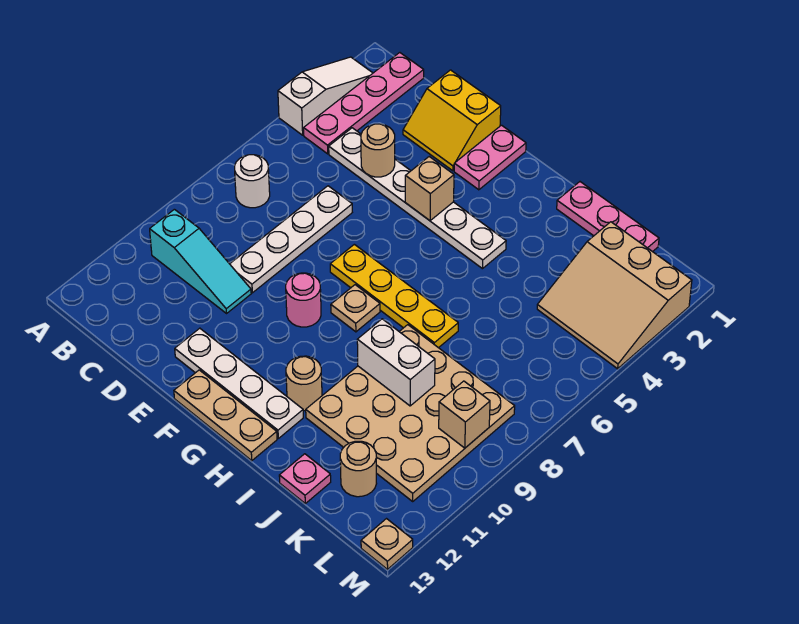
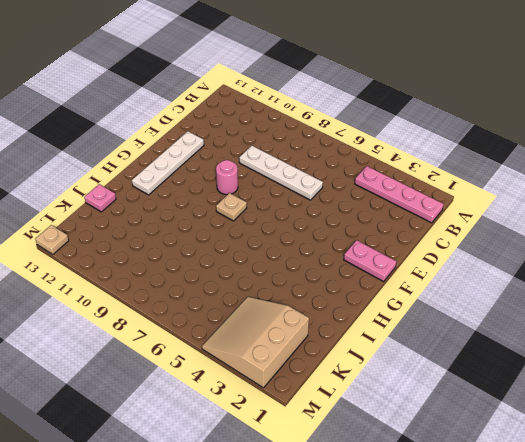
none -> white slope A2:A4 level 1 top 4
none -> white round brick B7 level 1
none -> cyan slope B10:D10 level 1 top B

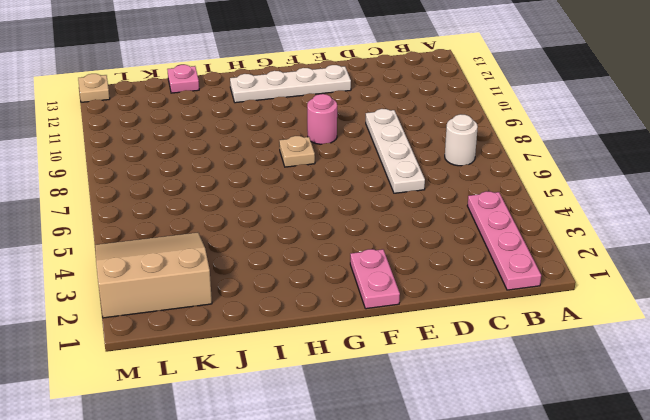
none -> white slope A2:A4 level 1 top 4
none -> cyan slope B10:D10 level 1 top B
none -> white plate C4:H4 level 1

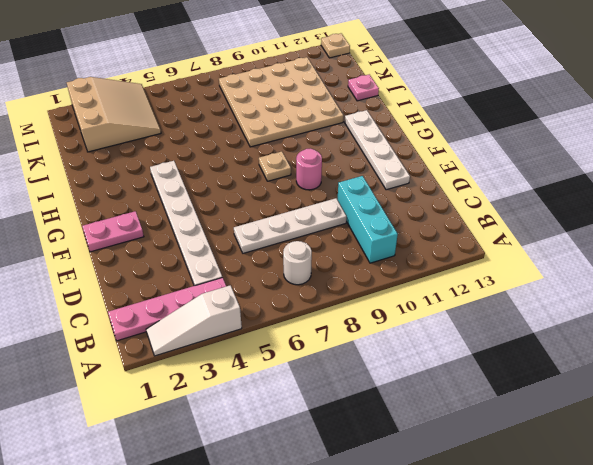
cyan brick B10:D10 level 1 -> cyan slope B10:D10 level 1 top B
none -> yellow slope D1:E2 level 1 top 1
none -> yellow plate F7:I7 level 1
none -> tan plate F13:H13 level 1

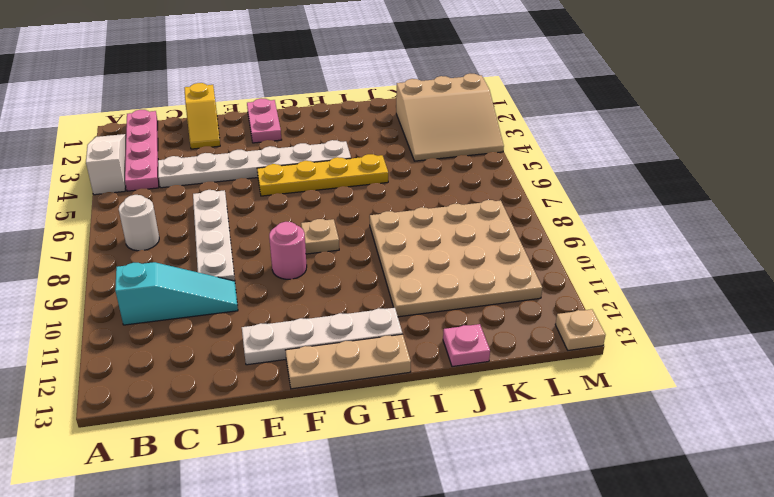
yellow slope D1:D2 level 1 top 1 -> yellow slope D1:E2 level 1 top 1
yellow plate F5:I5 level 1 -> yellow plate F7:I7 level 1
none -> tan round brick H11 level 1
none -> pink plate I1:K1 level 1
none -> tan round brick K12 level 1

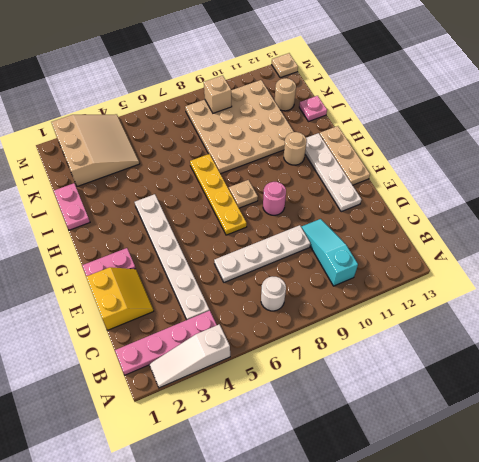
pink plate I1:J1 level 1 -> pink plate I1:K1 level 1
none -> tan round brick D4 level 2
none -> tan brick F4 level 2
none -> white brick I9:J9 level 2

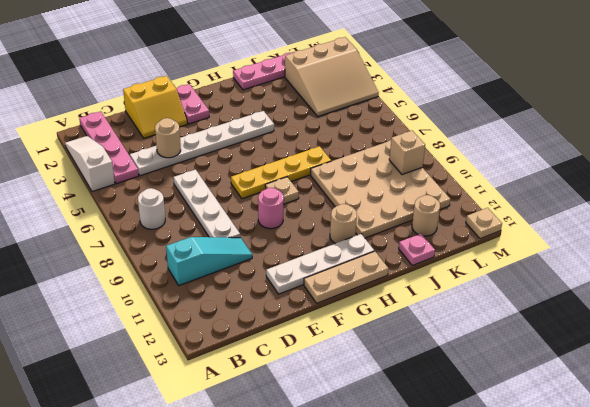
none -> tan brick F4 level 2
none -> white brick I9:J9 level 2

